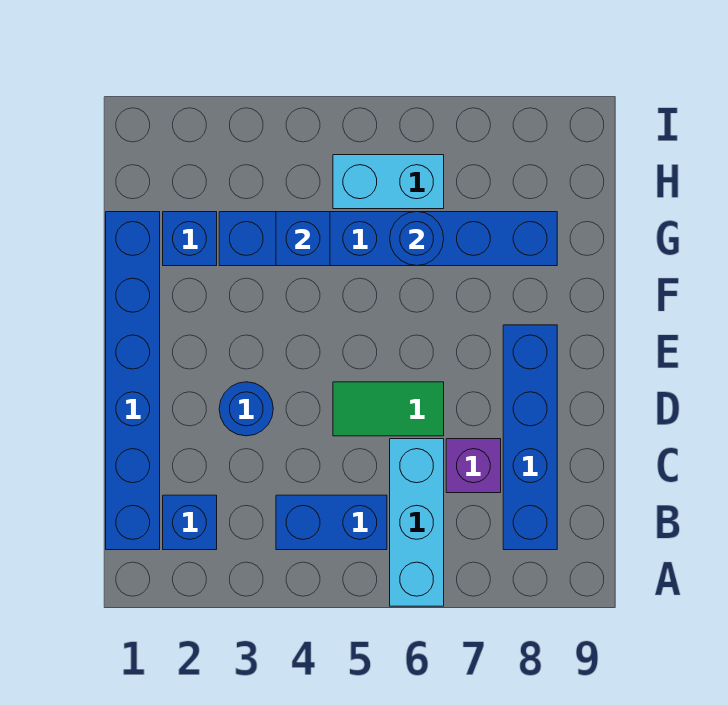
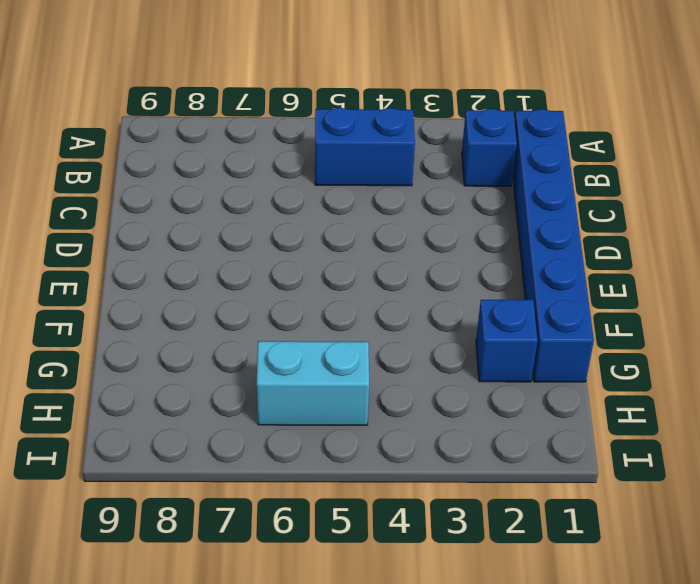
none -> cyan brick A6:C6 level 1
none -> blue brick B8:E8 level 1
none -> purple brick C7 level 1

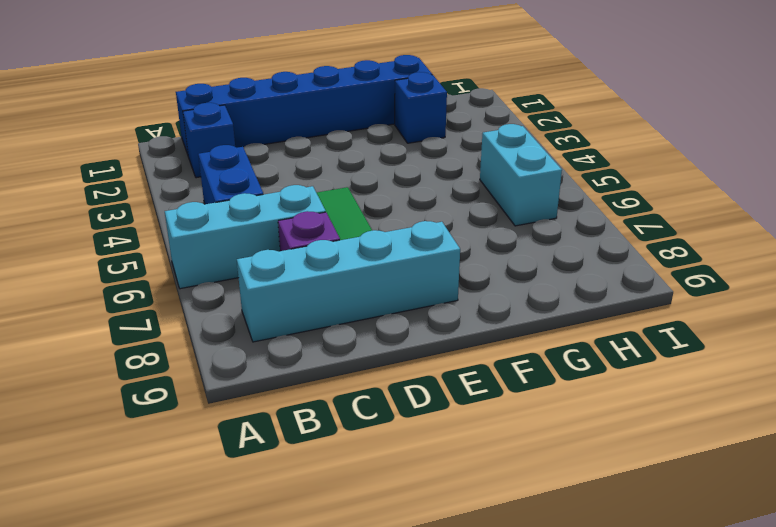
cyan brick B8:E8 level 1 -> blue brick B8:E8 level 1
none -> blue round brick D3 level 1
none -> blue brick G3:G8 level 1
none -> blue brick G4 level 2

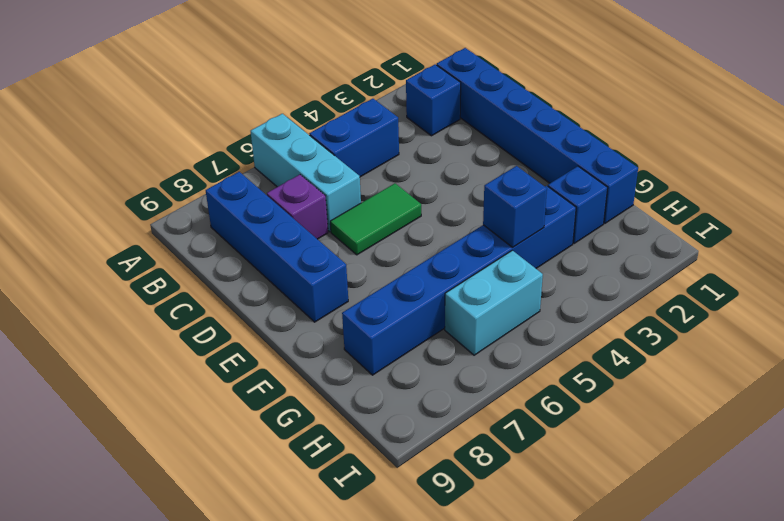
none -> blue round brick D3 level 1
none -> blue round brick G6 level 2

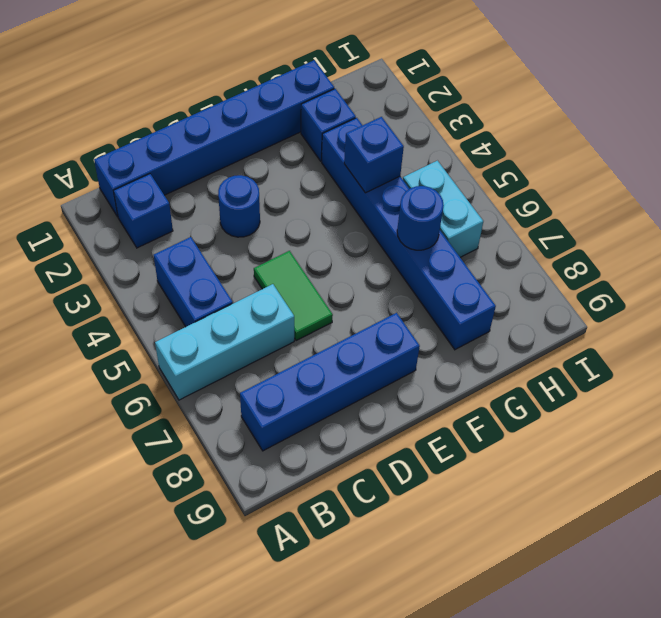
none -> purple brick C7 level 1

